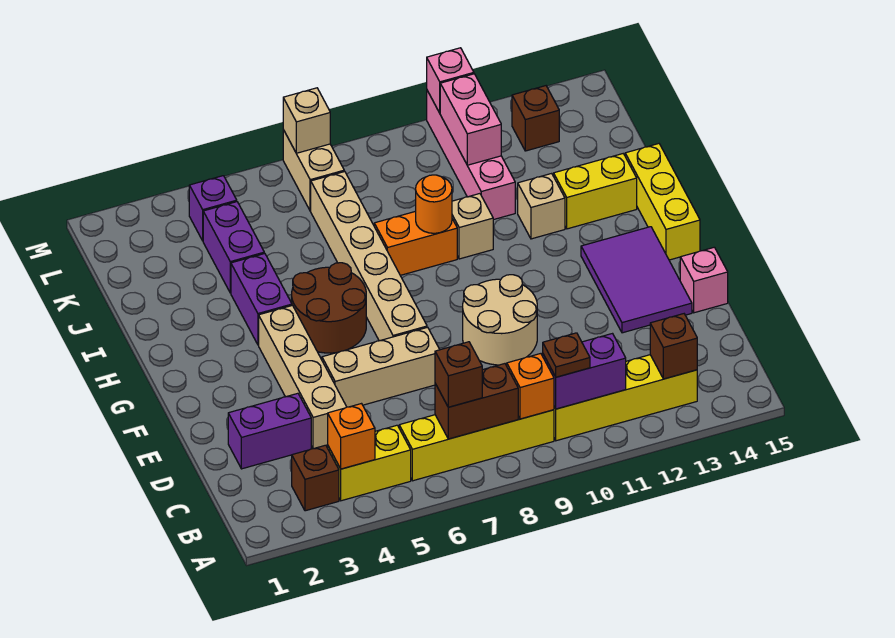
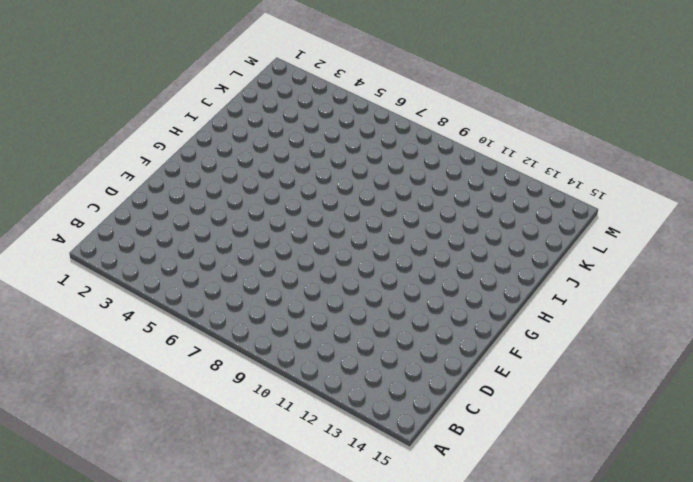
none -> brown brick B3 level 1
none -> yellow brick B4:B5 level 1
none -> yellow brick B6:B9 level 1
none -> yellow brick B10:B13 level 1

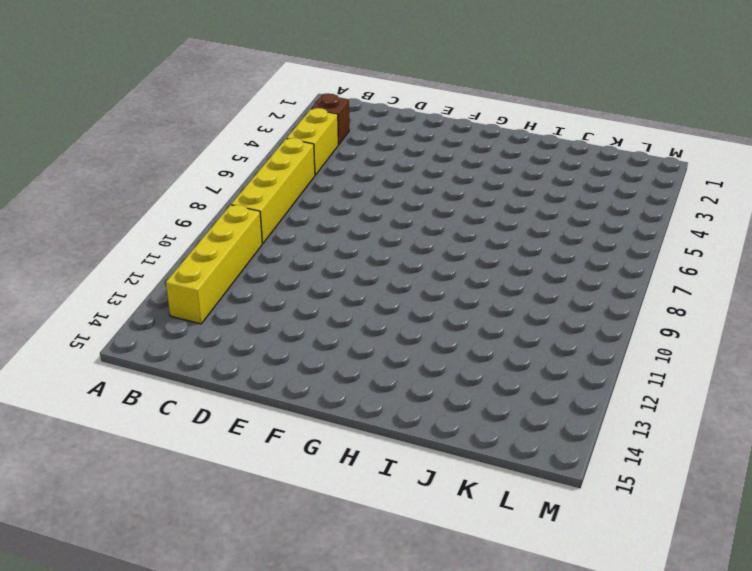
none -> purple brick D2:D3 level 1
none -> tan brick D4:G4 level 1
none -> tan brick E5:E7 level 1
none -> tan round brick E9:F10 level 1

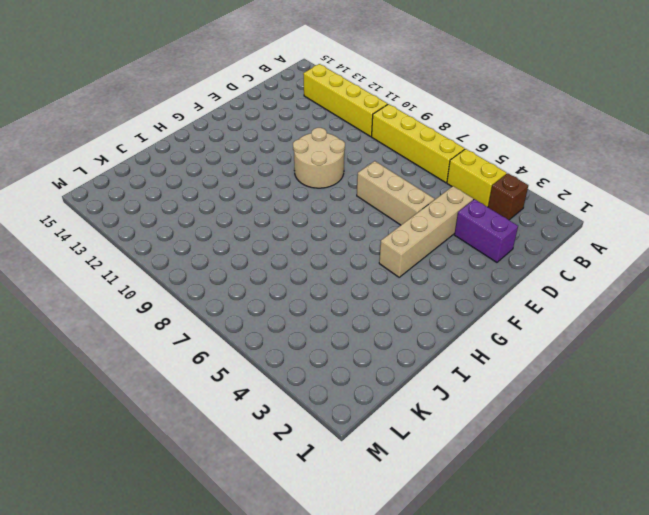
none -> purple tile E13:G14 level 1
none -> pink brick E15 level 1
none -> tan brick F7:K7 level 1
none -> brown round brick G5:H6 level 1

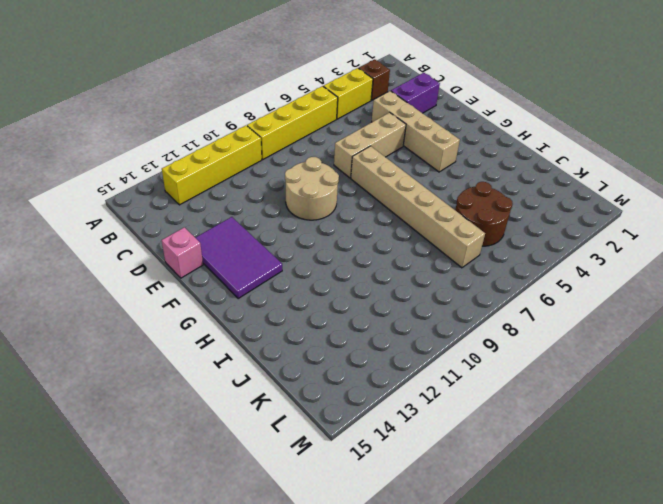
brown round brick J5:K6 level 1 -> brown round brick G5:H6 level 1
none -> yellow brick G15:I15 level 1
none -> purple brick H4:I4 level 1
none -> orange brick I8:I9 level 1
none -> tan brick I10 level 1

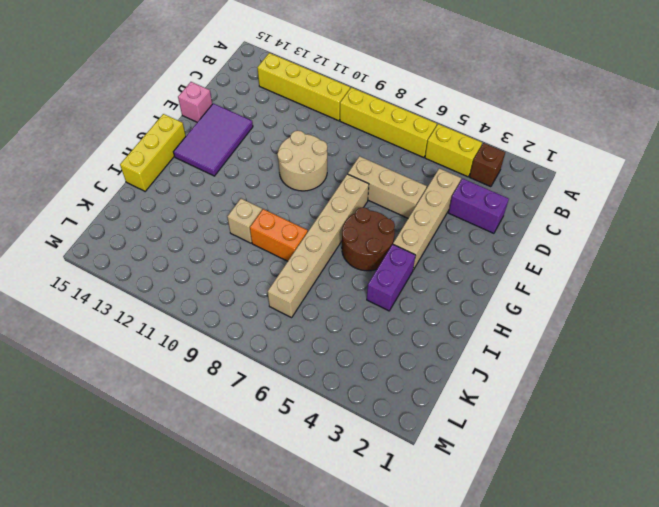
none -> tan brick I12 level 1
none -> yellow brick I13:I14 level 1
none -> purple brick J4:K4 level 1
none -> pink brick J11:M11 level 1

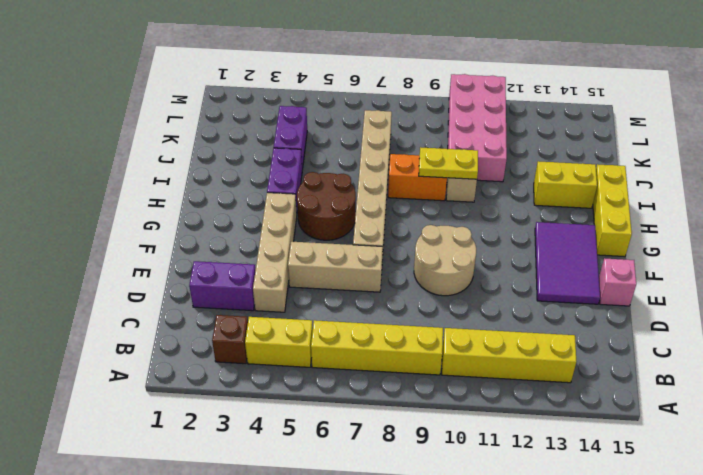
yellow plate I9:I10 level 2 -> orange round brick I9 level 2
pink brick J10:M11 level 1 -> pink brick J11:M11 level 1
none -> tan brick I12 level 1
none -> purple brick L4 level 1
none -> tan brick L7:M7 level 1
none -> brown brick L13 level 1

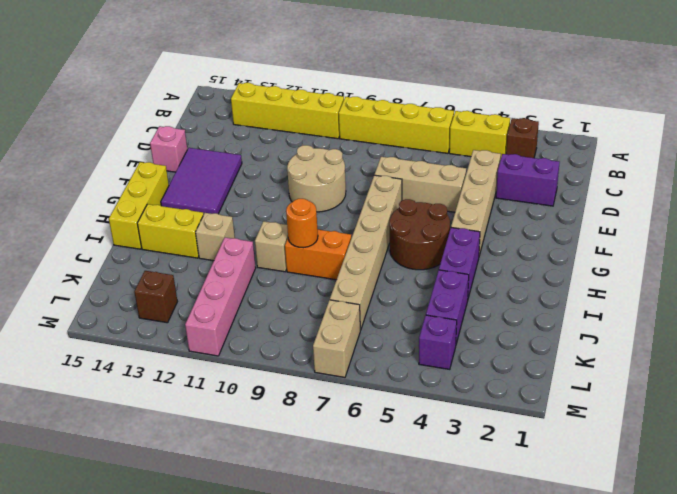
none -> orange brick B4 level 2
none -> brown brick B7:B8 level 2
none -> orange brick B9 level 2
none -> purple brick B10:B11 level 2

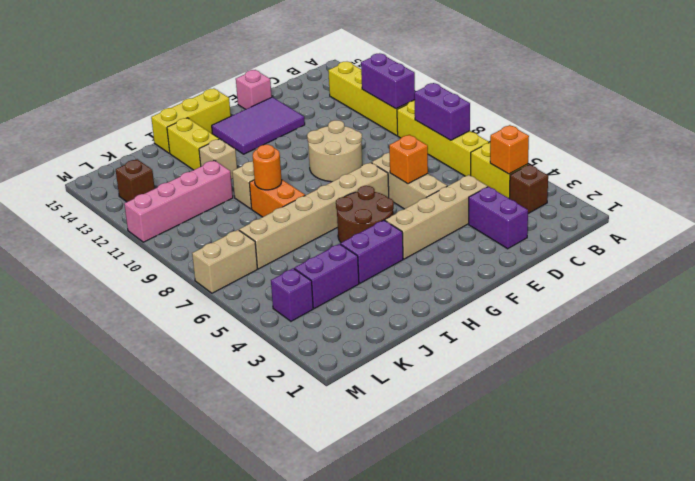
purple brick B7:B8 level 2 -> brown brick B7:B8 level 2
orange brick E6 level 2 -> orange brick B9 level 2
none -> brown brick B13 level 2
none -> pink brick K11:L11 level 2
none -> tan brick M7 level 2
none -> pink brick M11 level 2

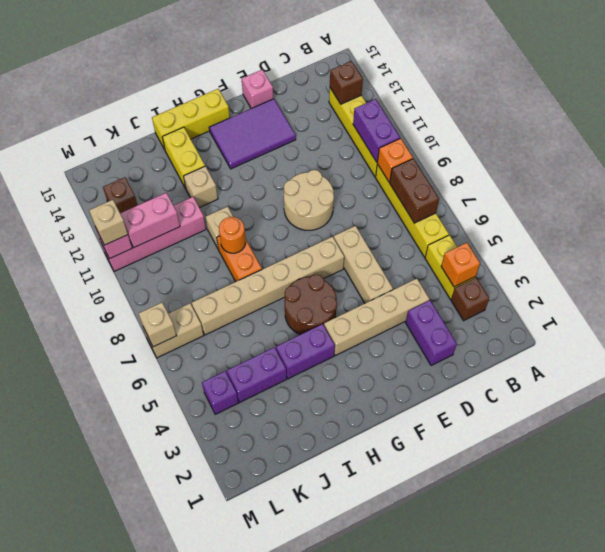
tan brick M11 level 3 -> none
none -> brown brick B7 level 3
none -> brown plate B10 level 3

